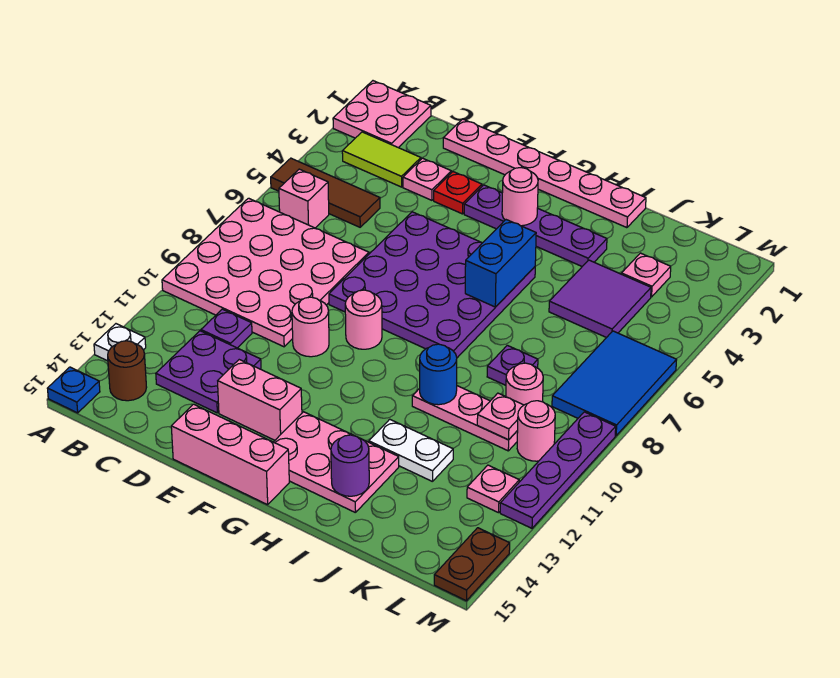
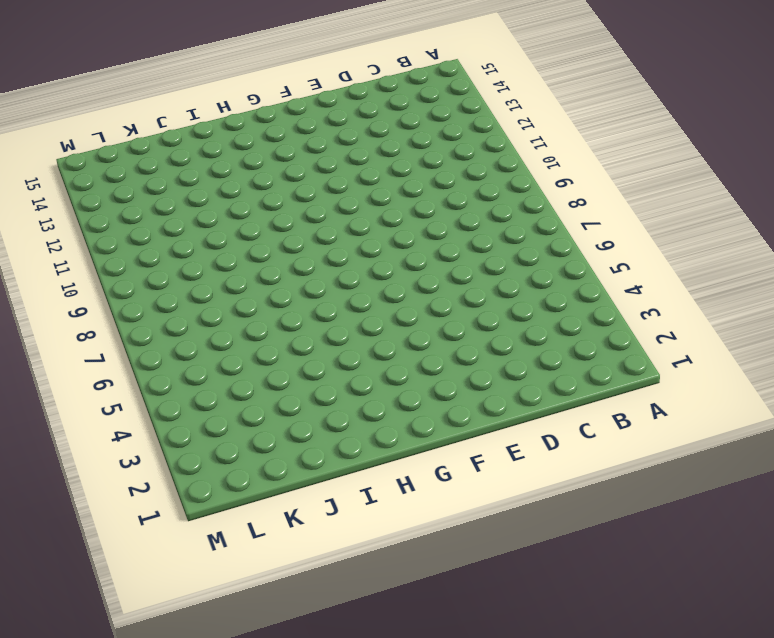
none -> pink plate A1:B2 level 1
none -> brown tile A5:C5 level 1
none -> pink plate A7:D10 level 1
none -> white plate A13 level 1

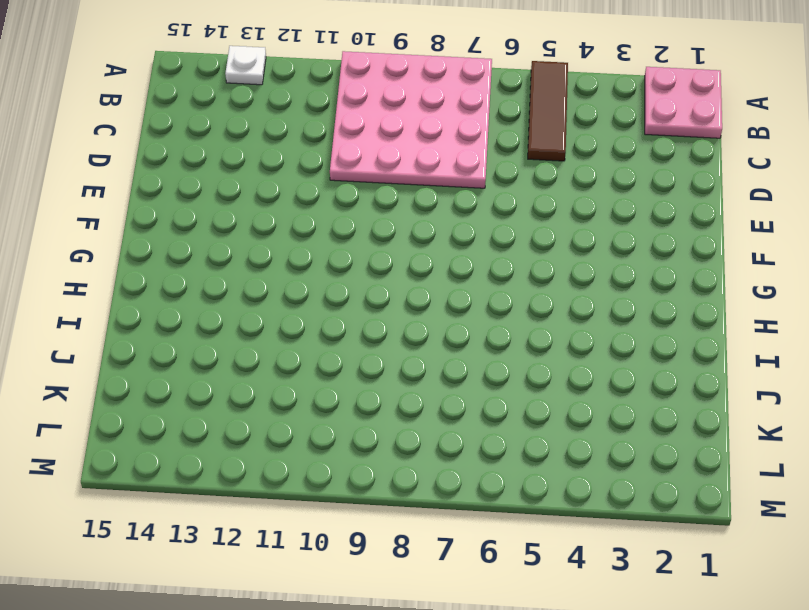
none -> blue plate A15 level 1
none -> lime tile B3:C3 level 1
none -> pink brick B6 level 1
none -> brown round brick B14 level 1

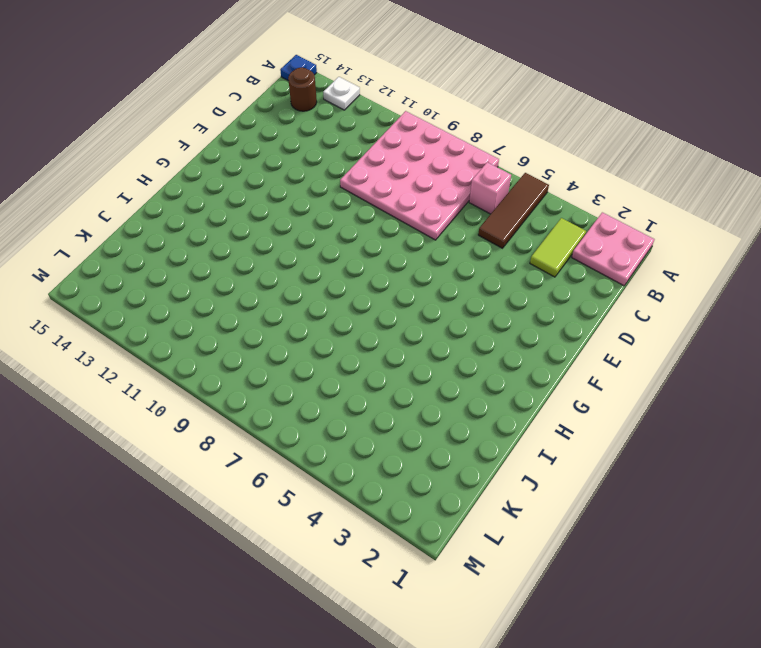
none -> purple plate C11 level 1
none -> purple plate C12:D13 level 1
none -> pink plate D1:I1 level 1
none -> pink plate D3 level 1

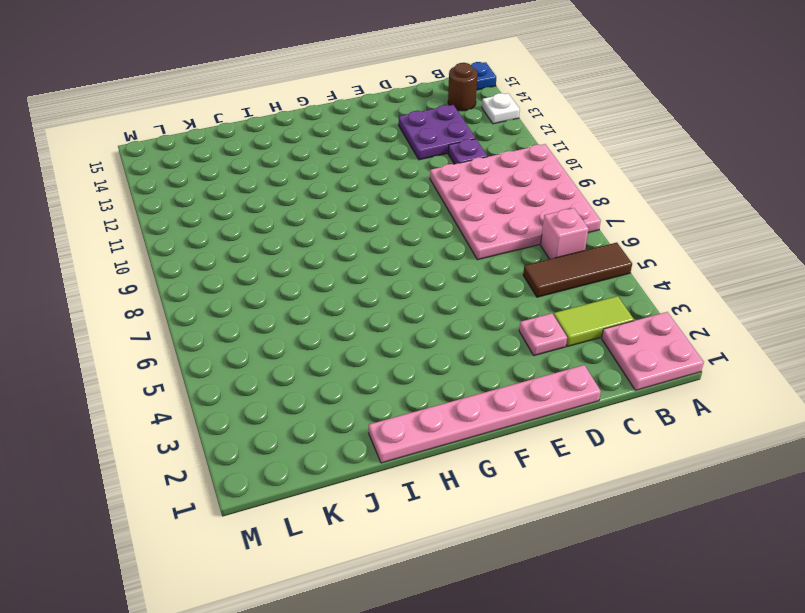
none -> red plate E3 level 1
none -> purple plate E5:H8 level 1
none -> pink round brick E10 level 1
none -> pink brick E13:F13 level 1

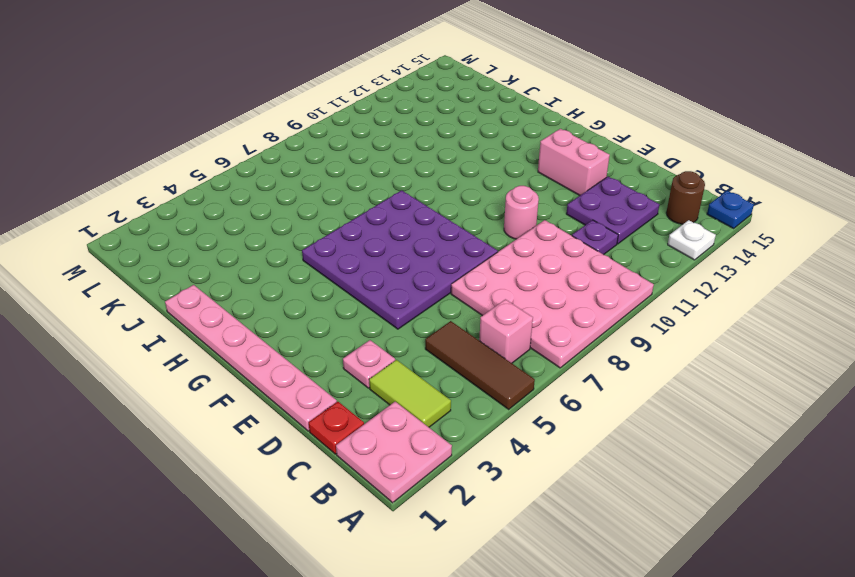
red plate C1 level 1 -> red plate E3 level 1
none -> pink brick E15:G15 level 1
none -> purple plate F3:I3 level 1
none -> pink round brick F9 level 1
none -> pink plate G13:I14 level 1

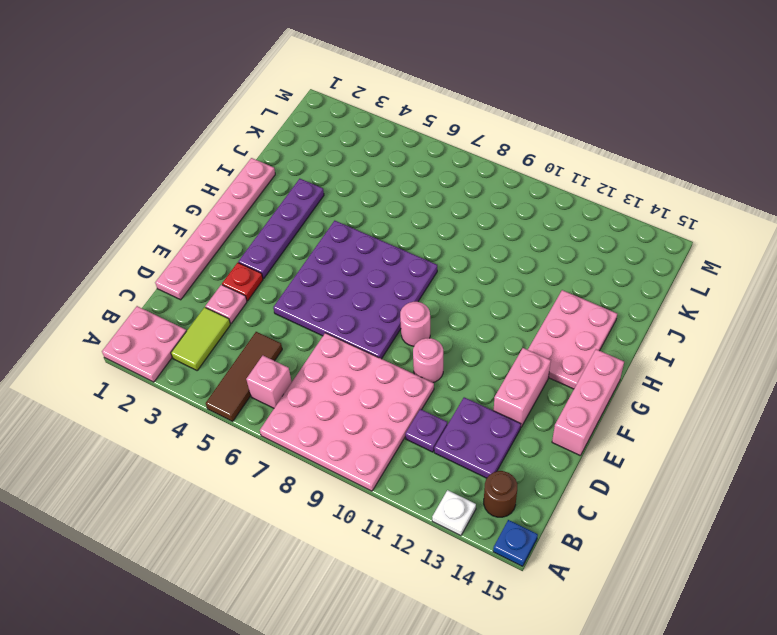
none -> pink plate I10:K10 level 1
none -> white plate I12:J12 level 1
none -> purple tile J4:K5 level 1
none -> purple plate J8 level 1

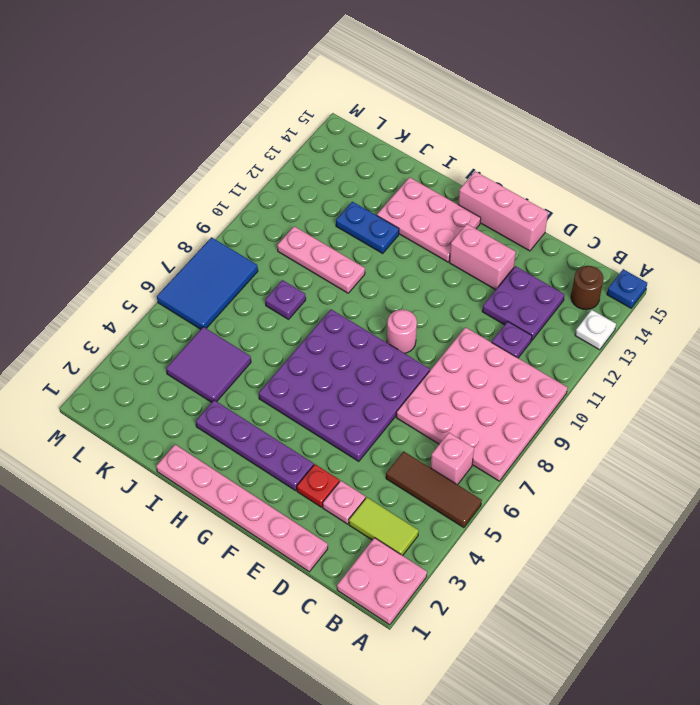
blue plate I12:J12 level 1 -> white plate I12:J12 level 1
none -> pink round brick E10 level 1
none -> pink plate K3 level 1
none -> pink round brick K9 level 1
none -> pink round brick L10 level 1

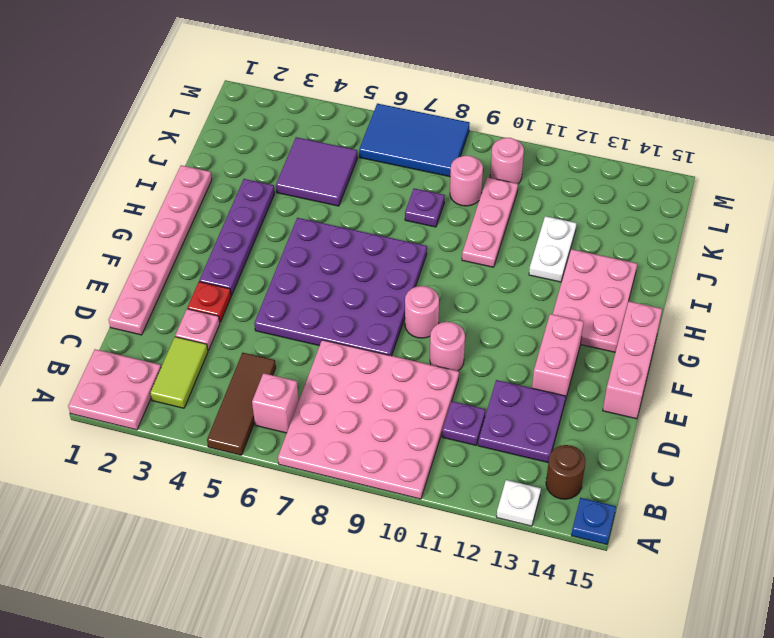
none -> pink plate K3 level 1
none -> pink plate L12 level 1
none -> purple plate M9:M12 level 1
none -> brown plate M14:M15 level 1

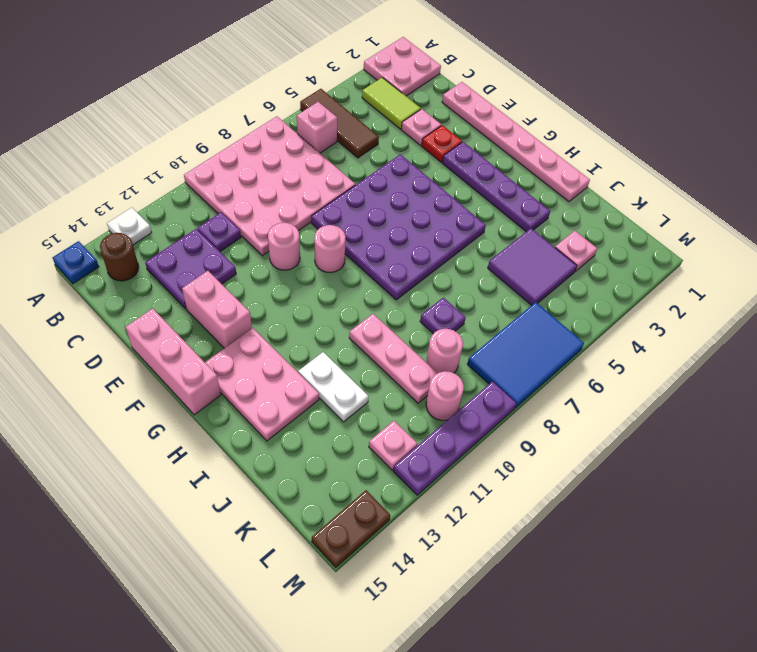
none -> pink round brick G3 level 2
none -> blue brick H5:H6 level 2
none -> blue round brick I10 level 2
none -> purple round brick I14 level 2

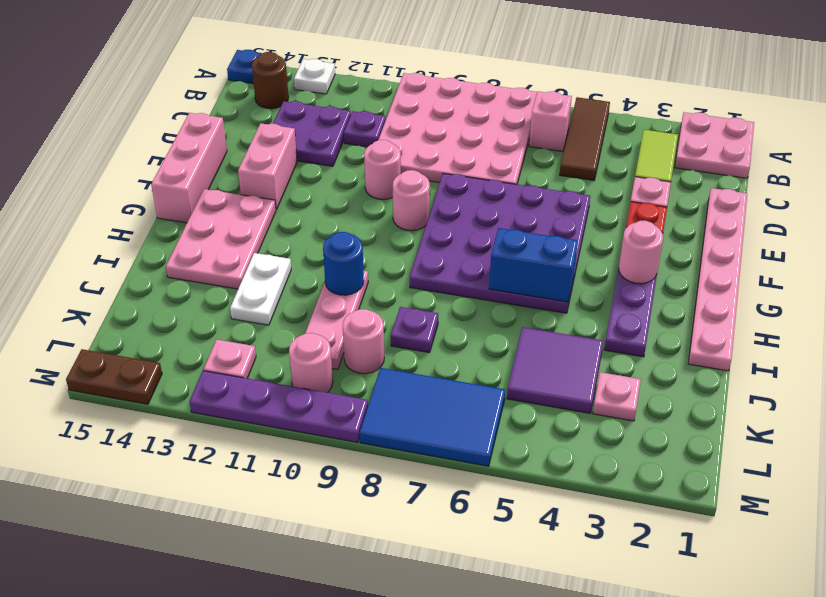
none -> purple round brick I14 level 2
none -> pink plate K10 level 2

